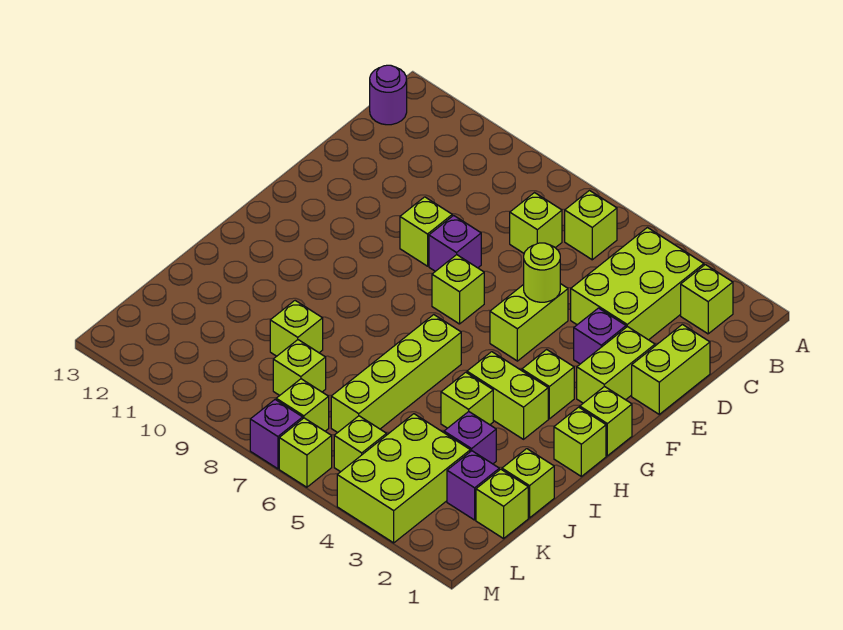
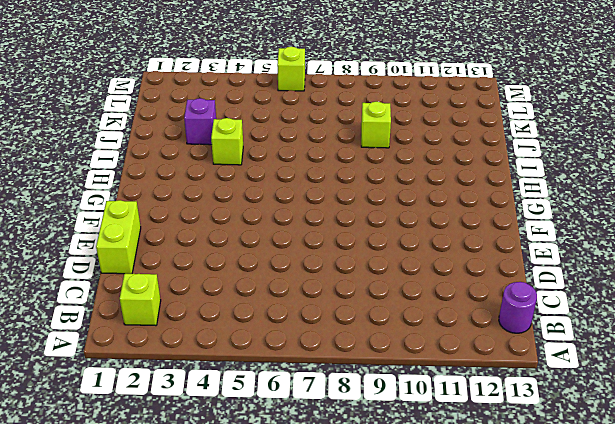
none -> lime brick B3:D4 level 1
none -> lime brick B6 level 1
none -> lime brick C7 level 1
none -> lime brick E2:F2 level 1

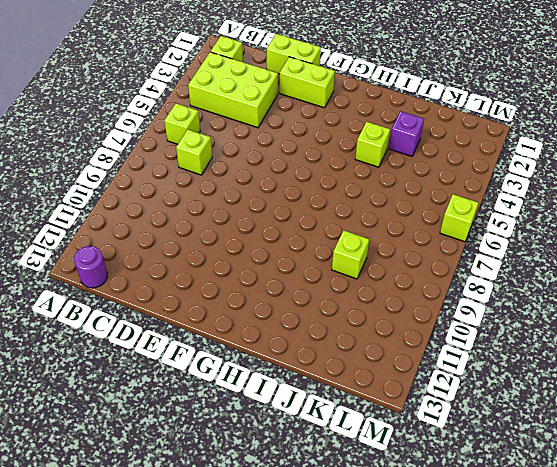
none -> purple brick E3 level 1
none -> lime brick E5:F5 level 1
none -> purple brick E8 level 1
none -> lime brick E9 level 1

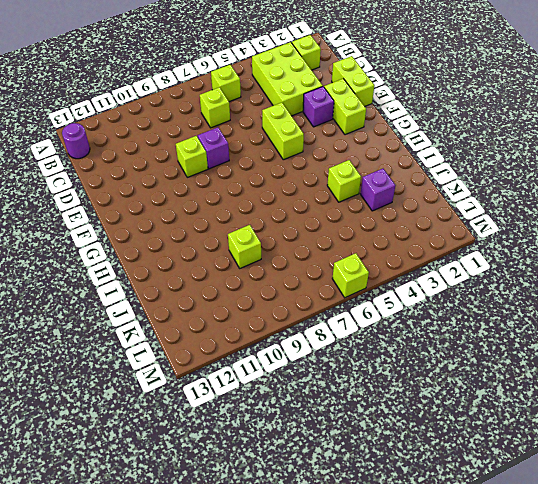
none -> lime brick F7 level 1
none -> lime brick G1 level 1
none -> lime brick G3 level 1
none -> lime brick H1 level 1

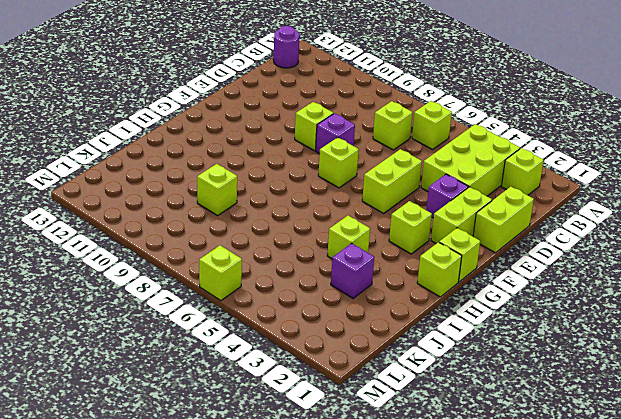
none -> lime brick H3:H4 level 1
none -> lime brick H6:K6 level 1
none -> lime brick J1 level 1
none -> lime brick K1 level 1

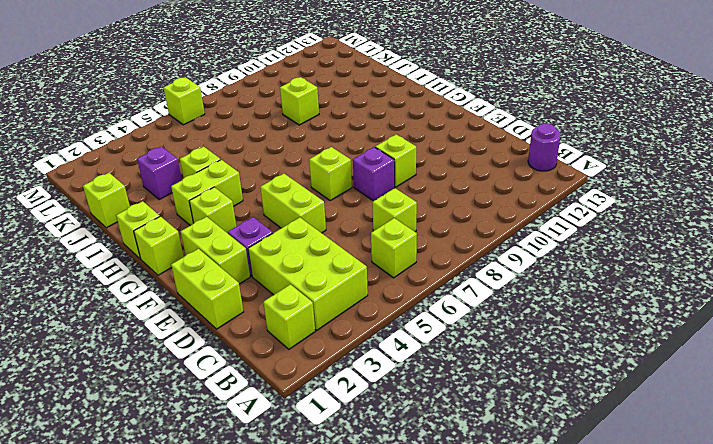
none -> lime brick H6:K6 level 1
none -> lime brick K1 level 1
none -> purple brick K2 level 1
none -> lime brick K3:M4 level 1

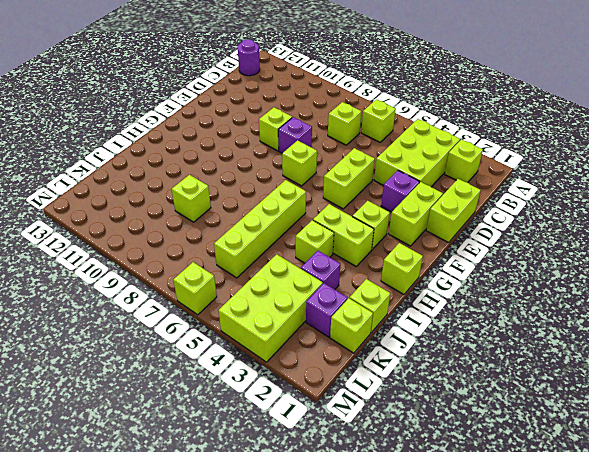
none -> lime brick G1 level 1
none -> lime brick K8 level 1
none -> lime brick L5 level 1
none -> lime brick L7 level 1

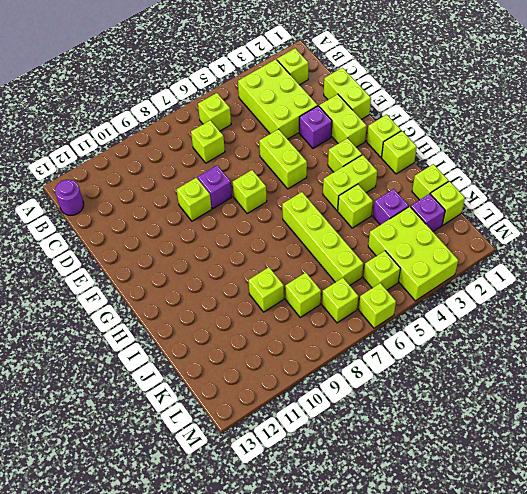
none -> purple brick M7 level 1
none -> lime round brick E5 level 2

